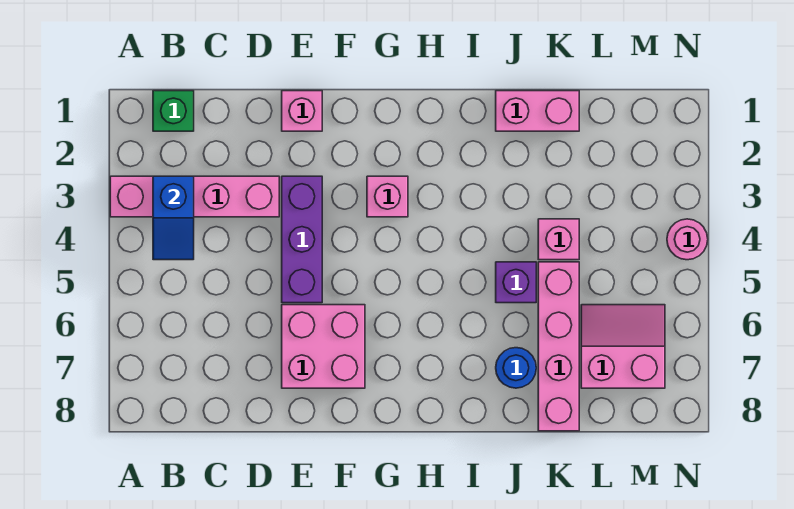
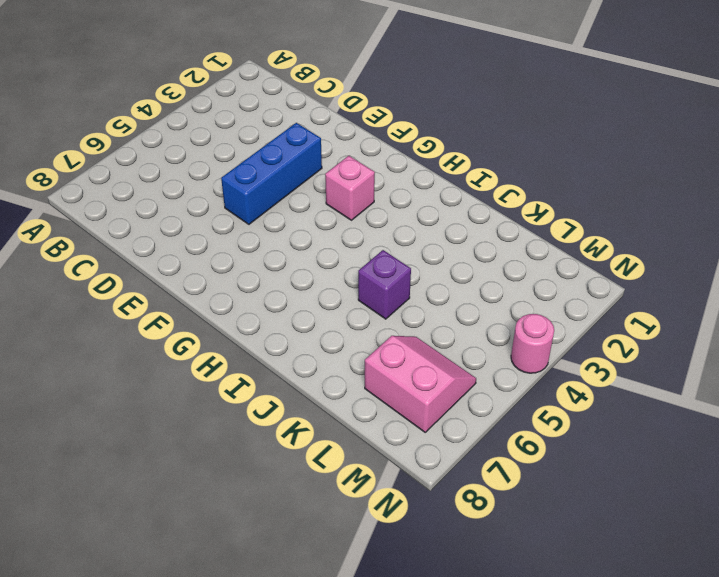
blue brick E3:E5 level 1 -> purple brick E3:E5 level 1
none -> pink brick A3:D3 level 1
none -> green brick B1 level 1
none -> pink brick E1 level 1

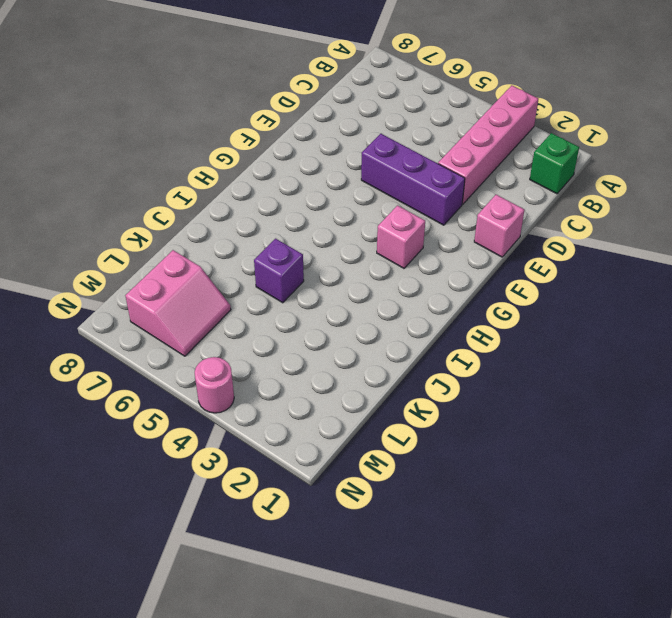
none -> pink brick E6:F7 level 1
none -> pink brick J1:K1 level 1
none -> blue round brick J7 level 1

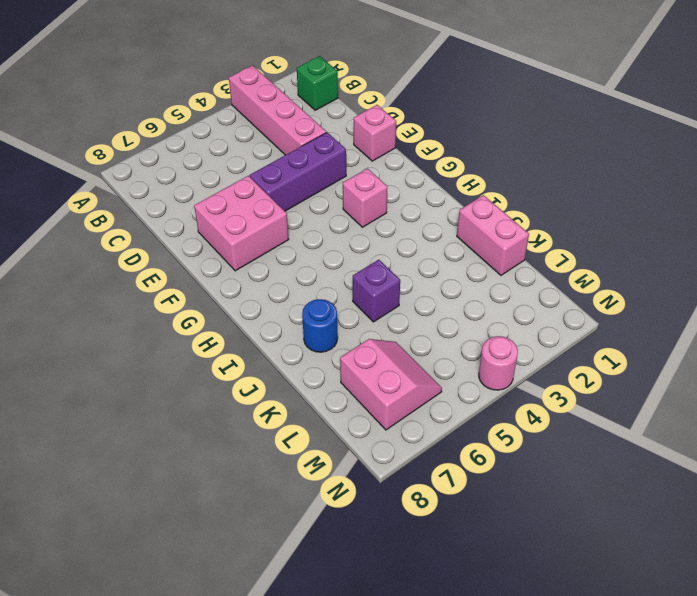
none -> pink brick K4 level 1
none -> pink brick K5:K8 level 1
none -> blue slope B3:B4 level 2 top 3

